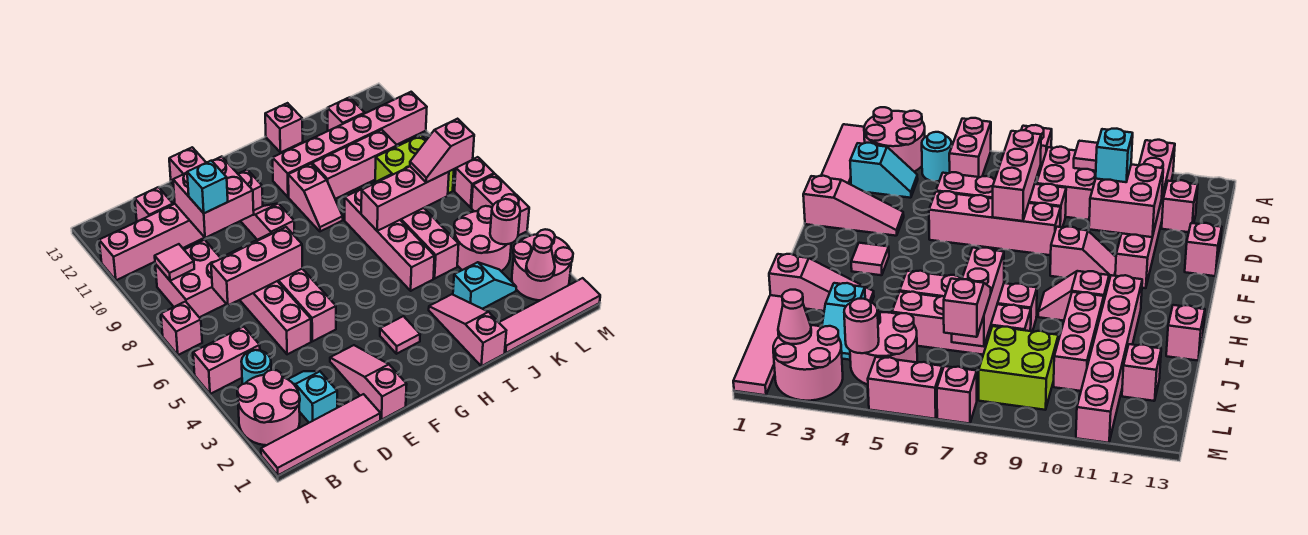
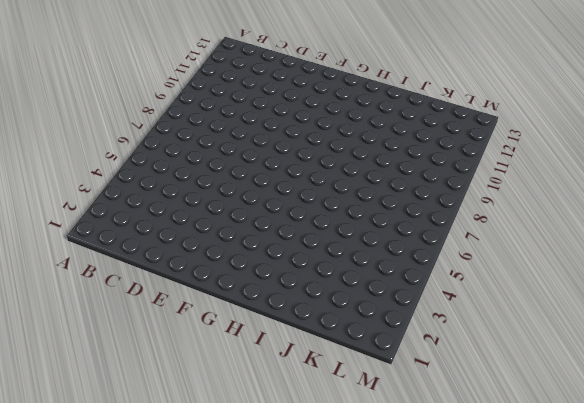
none -> pink tile A1:D1 level 1
none -> pink round brick A2:B3 level 1
none -> pink brick A5:B5 level 1
none -> pink brick A7 level 1

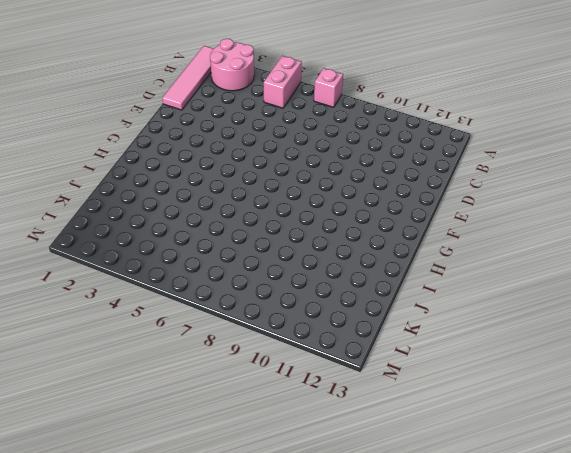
none -> pink brick A11:F11 level 1
none -> cyan round brick B4 level 1
none -> pink brick B8:C9 level 1
none -> cyan slope C2:C3 level 1 top 2

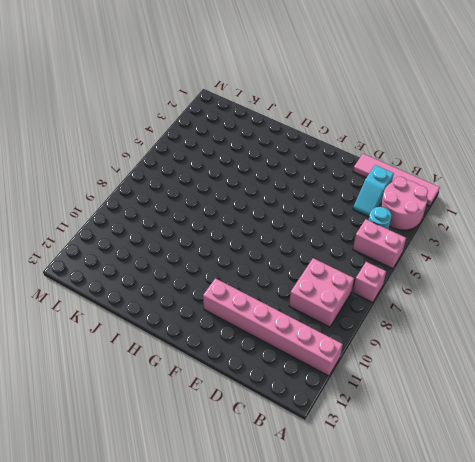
none -> pink brick C12 level 1
none -> pink brick D5:D8 level 1
none -> pink slope E1:E3 level 1 top 1
none -> pink brick E5:E8 level 1

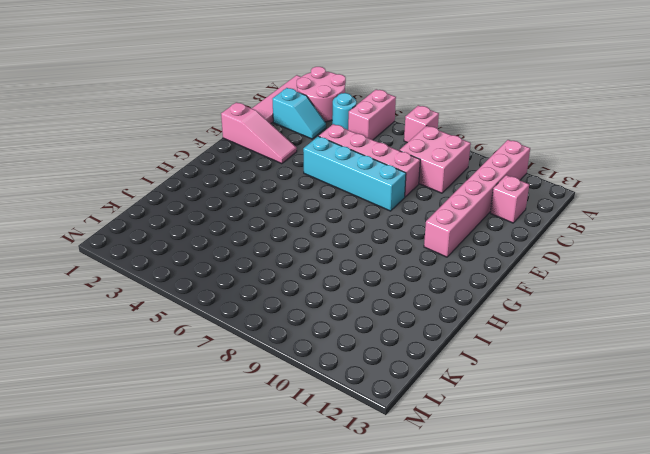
cyan brick E5:E8 level 1 -> pink brick E5:E8 level 1
none -> pink brick E13 level 1
none -> pink slope F9:F10 level 1 top 9
none -> pink tile G3 level 1
none -> pink slope H9:H10 level 1 top 10

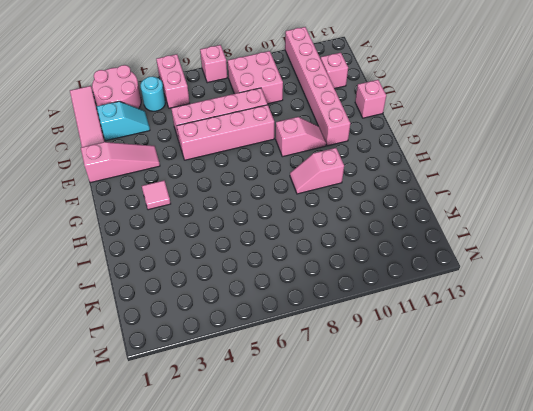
none -> pink brick H11:M11 level 1
none -> pink slope I1:I3 level 1 top 1
none -> pink brick I5:I8 level 1
none -> pink brick I10:K10 level 1

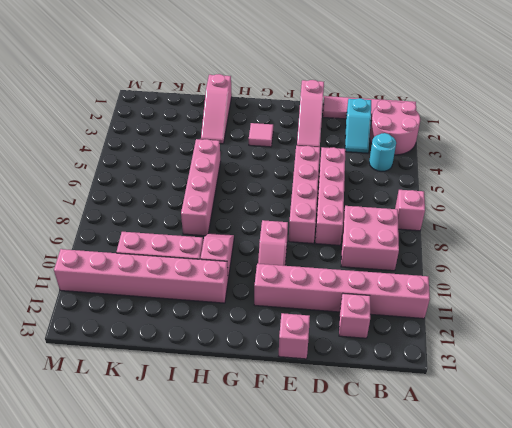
none -> pink brick A5:B5 level 1
none -> pink brick I13 level 1
none -> pink tile J1:M1 level 1
none -> cyan slope J3:K3 level 1 top J

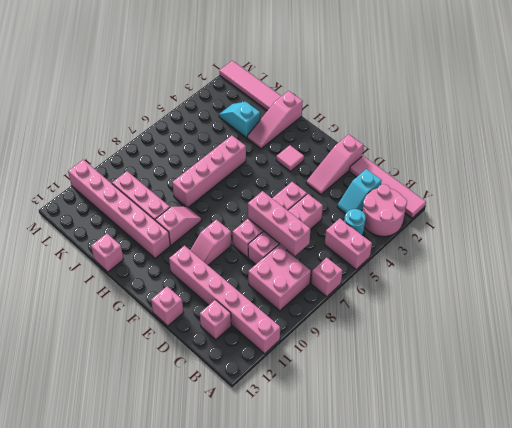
none -> pink brick J5:J8 level 1
none -> pink round brick K4:L5 level 1
none -> lime brick K8:L9 level 1
none -> pink brick K12 level 1

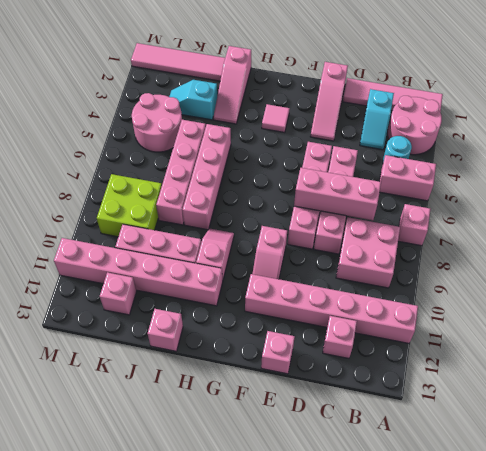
none -> pink round brick L2:M3 level 1
none -> pink brick M5:M6 level 1
none -> pink brick M7 level 1
none -> pink tile B9 level 2

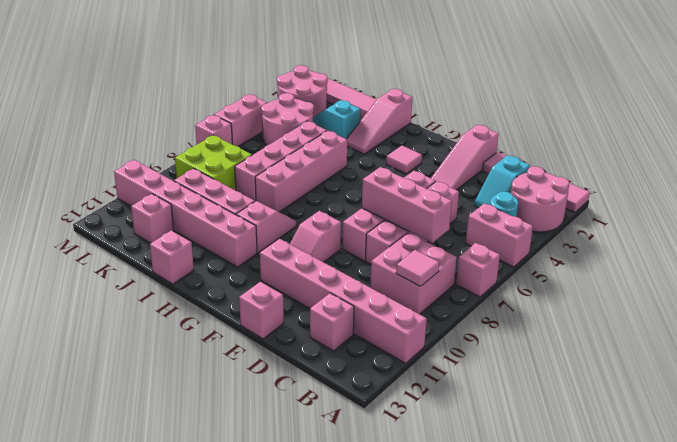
none -> pink brick D10:E11 level 2
none -> pink brick I7:K7 level 2
none -> pink cone L2 level 2
none -> pink round brick L4 level 2

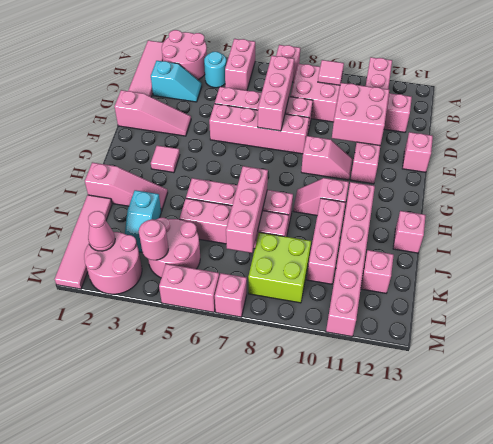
none -> cyan brick D10 level 3
none -> pink slope K7:L7 level 3 top L

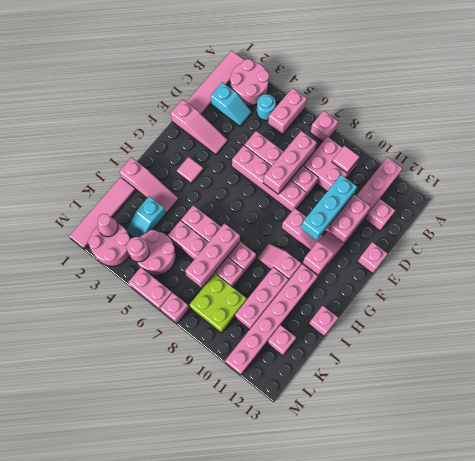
cyan brick D10:F10 level 3 -> cyan brick D10 level 3
pink slope F11:G11 level 2 top G -> pink slope K7:L7 level 3 top L

